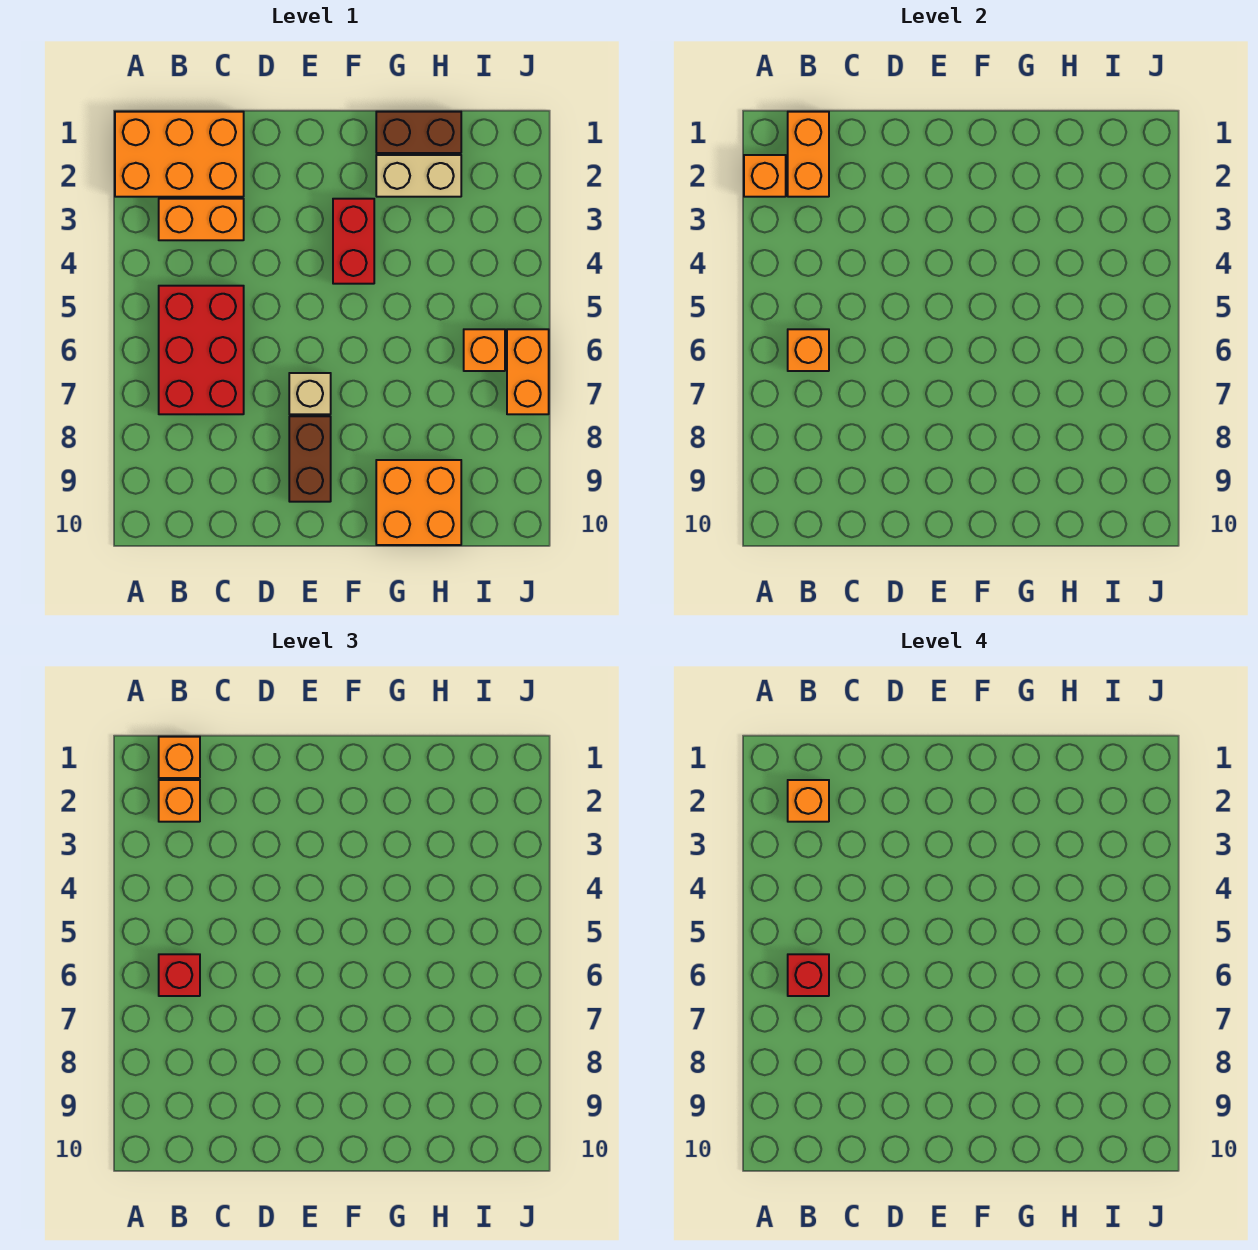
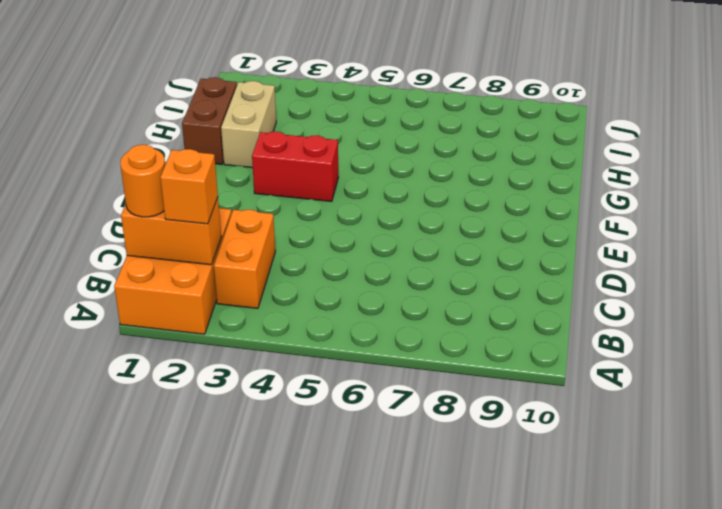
orange round brick B1 level 3 -> orange brick B1 level 3
none -> red brick B5:C7 level 1
none -> tan brick E7 level 1
none -> brown brick E8:E9 level 1

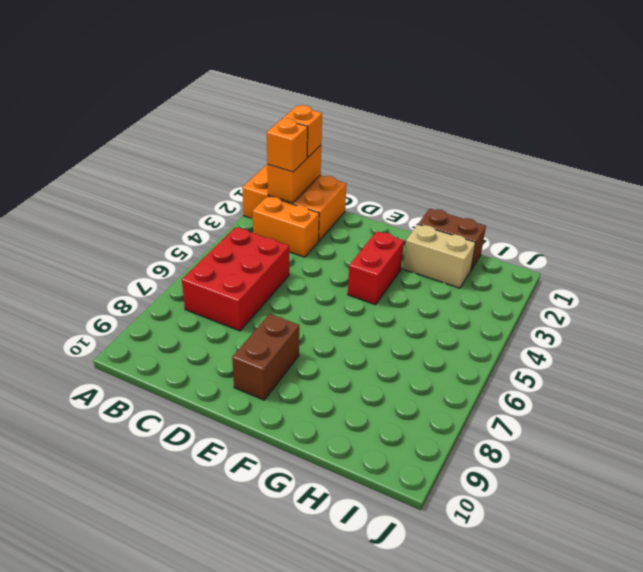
none -> tan brick E7 level 1
none -> orange brick G9:H10 level 1
none -> orange brick I6 level 1

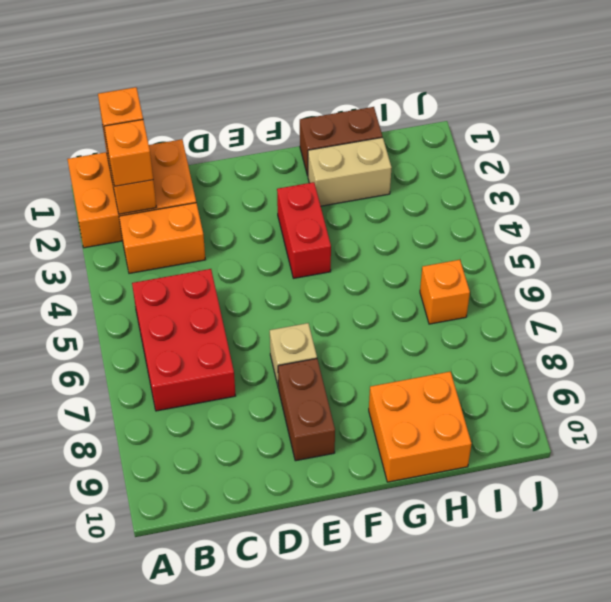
none -> orange brick J6:J7 level 1
none -> orange brick A2 level 2
none -> orange brick B6 level 2

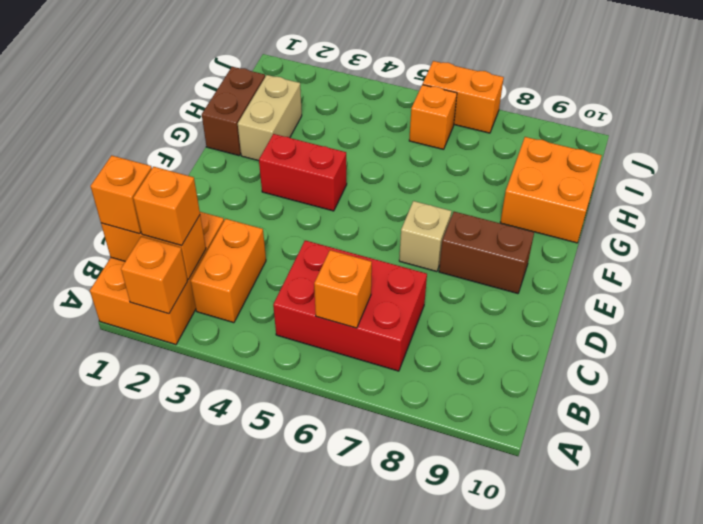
none -> red brick B6 level 3
none -> orange brick B2 level 4
none -> red brick B6 level 4

